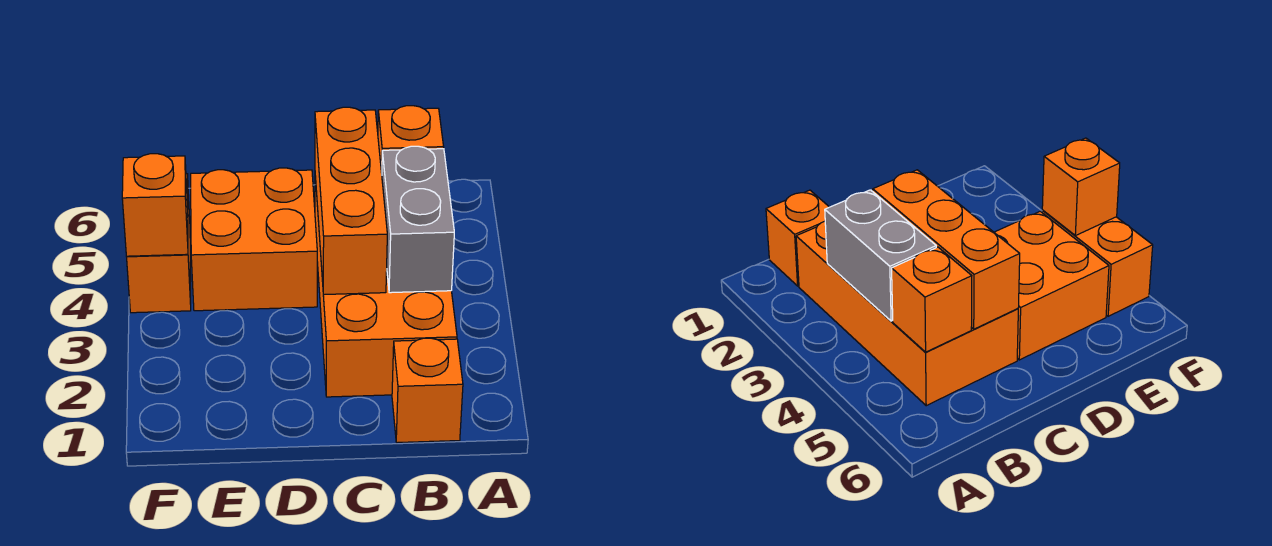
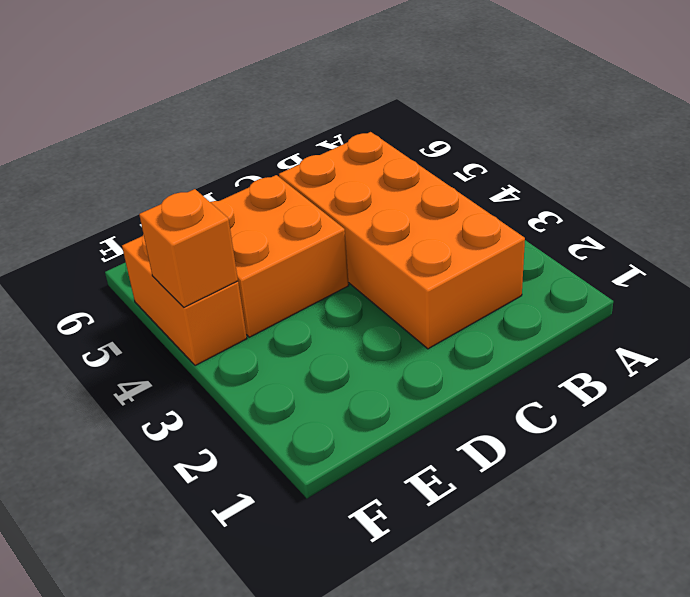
none -> orange brick B1 level 1
none -> grey brick B3:B4 level 2

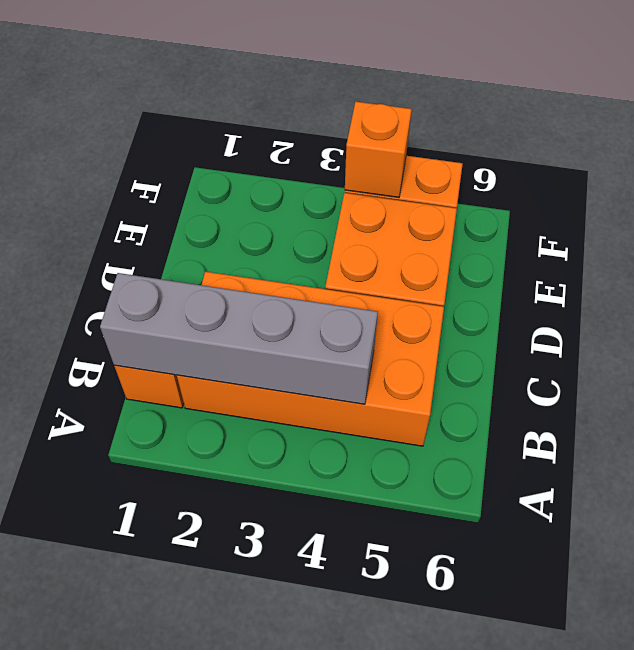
grey brick B1:B4 level 2 -> grey brick B3:B4 level 2
none -> orange brick B5 level 2
none -> orange brick C3:C5 level 2

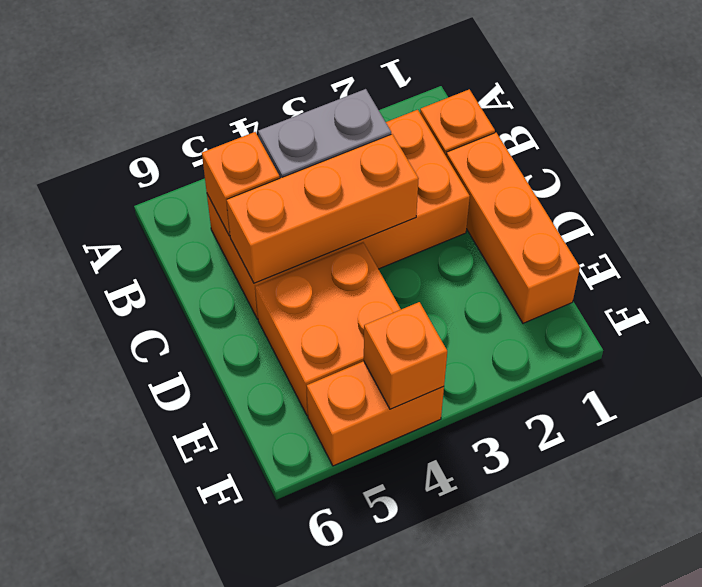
orange brick C1:E1 level 1 -> none

